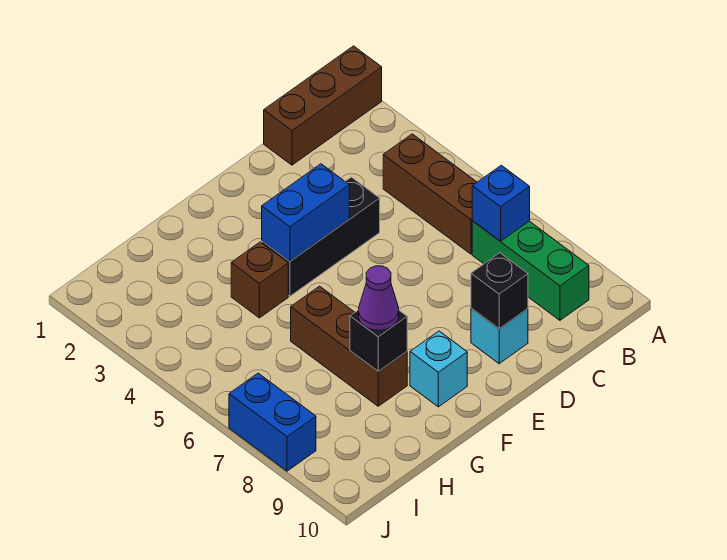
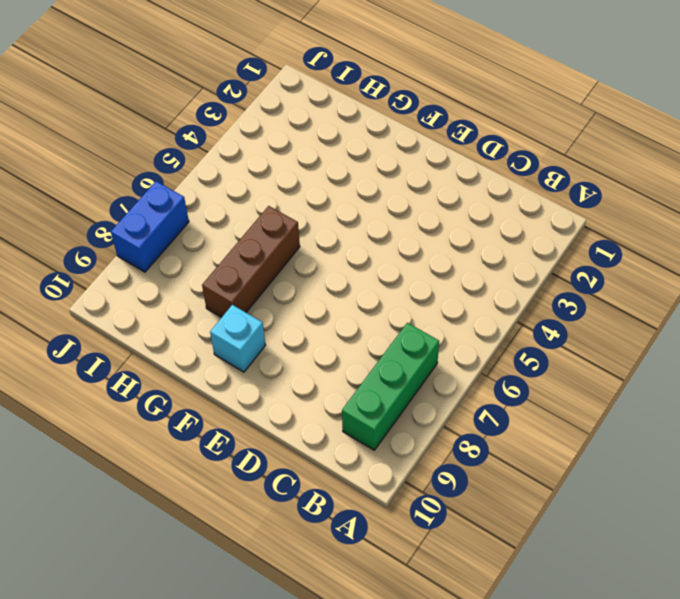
none -> brown brick A1:C1 level 1
none -> brown brick B4:B6 level 1
none -> black brick D4:F4 level 1

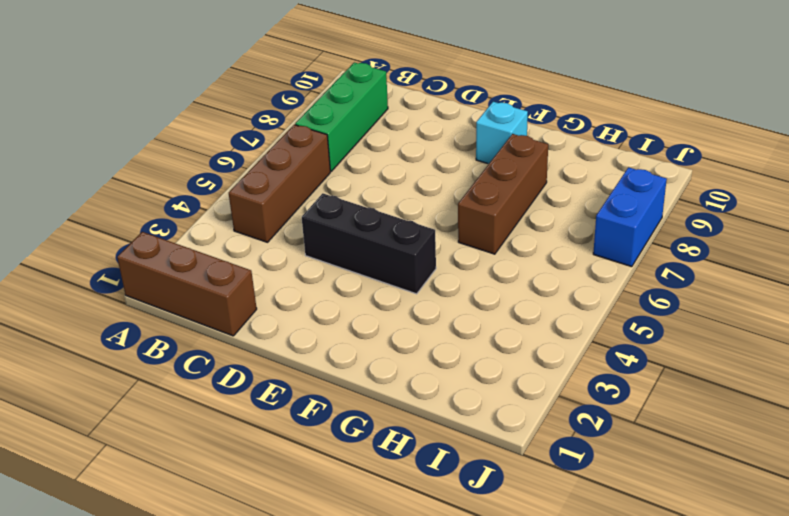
none -> cyan brick D9 level 1
none -> brown brick G4 level 1
none -> blue brick B7 level 2

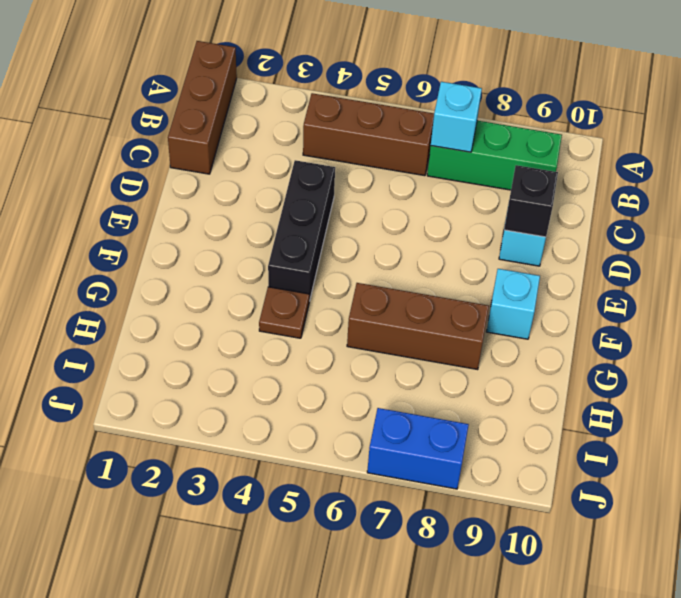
cyan brick B7 level 2 -> blue brick B7 level 2
brown plate G4 level 1 -> brown brick G4 level 1
none -> blue brick E4:F4 level 2
none -> black brick G8 level 2
none -> purple cone G8 level 3

